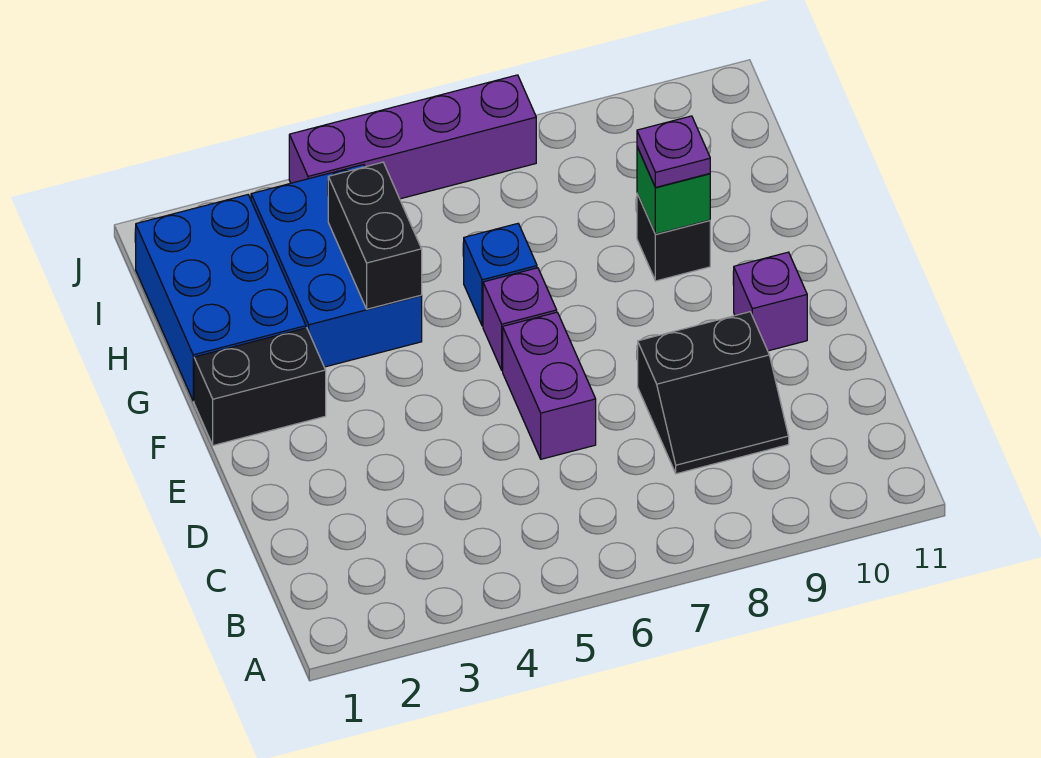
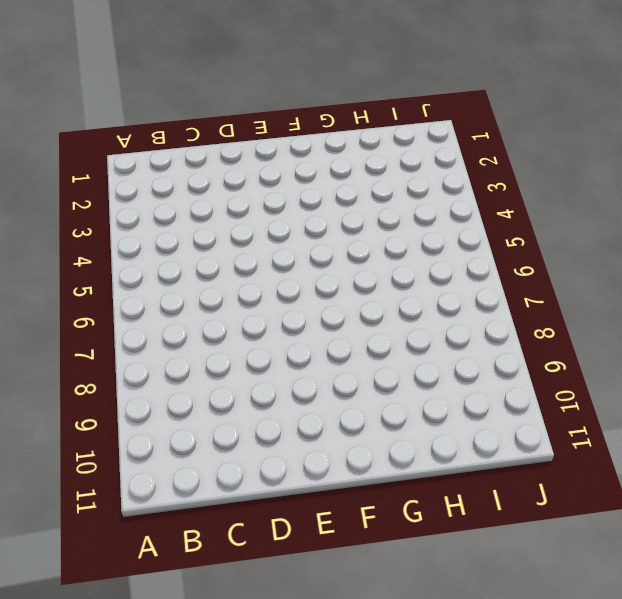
none -> black slope C8:D9 level 1 top D
none -> purple brick D6:E6 level 1
none -> purple brick E10 level 1

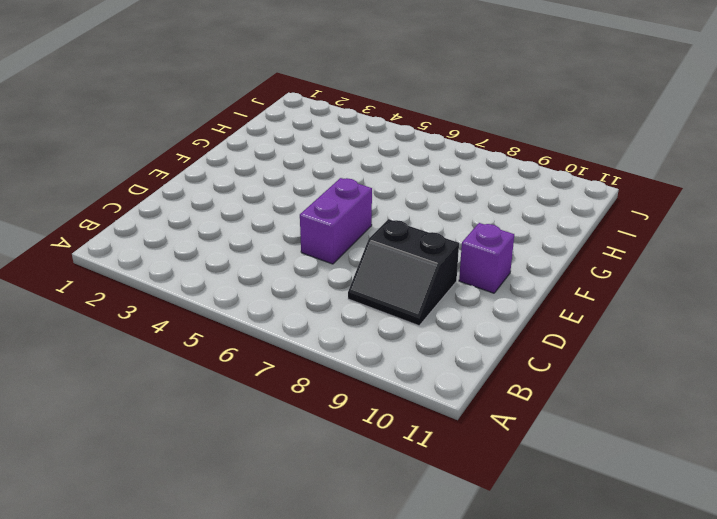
none -> black brick F1:F2 level 1
none -> purple brick F6 level 1
none -> blue brick G1:I2 level 1

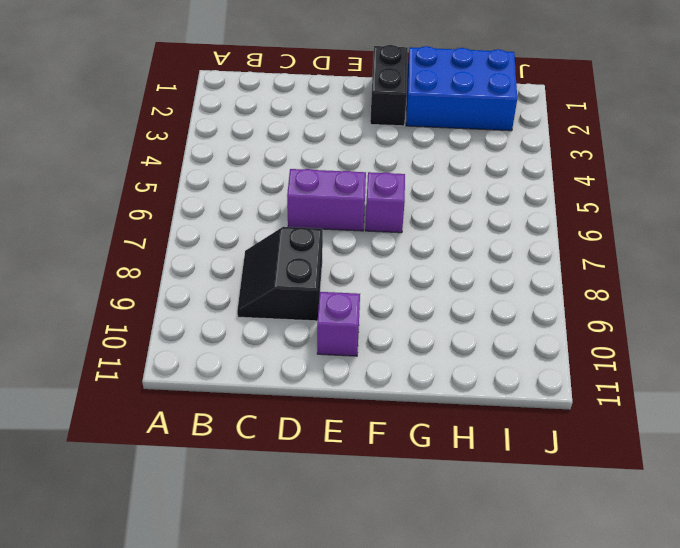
none -> blue brick G3:I4 level 1
none -> blue brick G6 level 1
none -> black brick G9 level 1

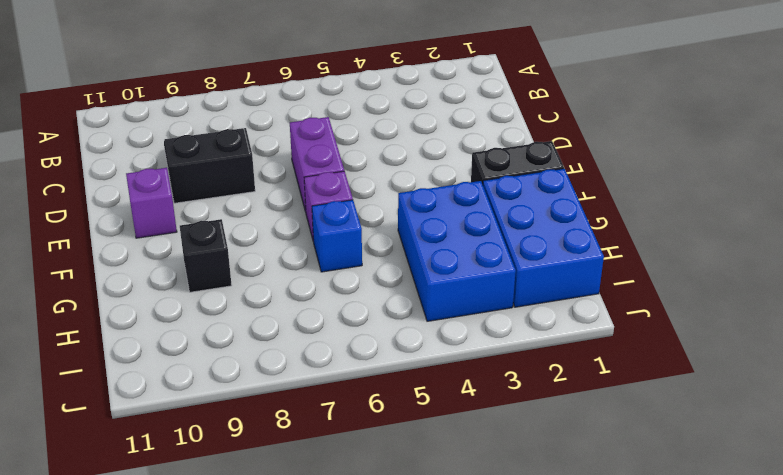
none -> purple brick J4:J7 level 1
none -> black brick G4:H4 level 2
none -> green brick G9 level 2

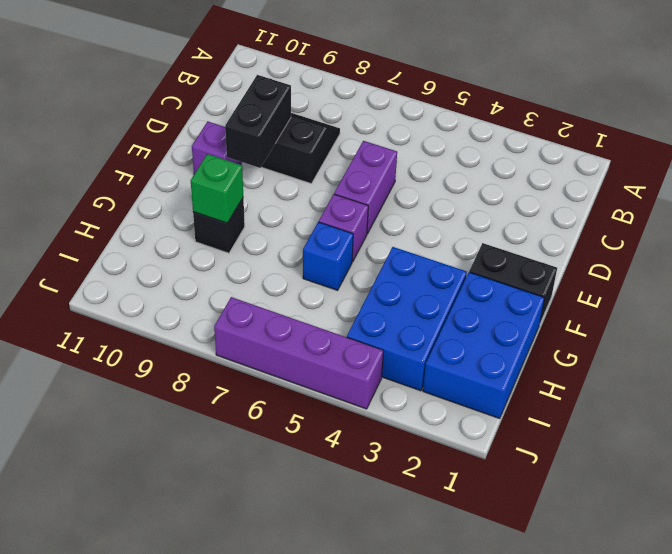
black brick D9:E9 level 2 -> black brick G4:H4 level 2
none -> purple plate G9 level 3

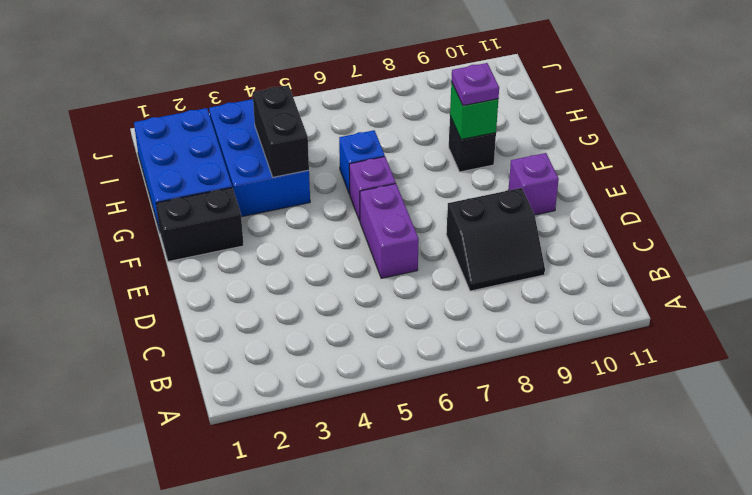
none -> purple brick J4:J7 level 1

